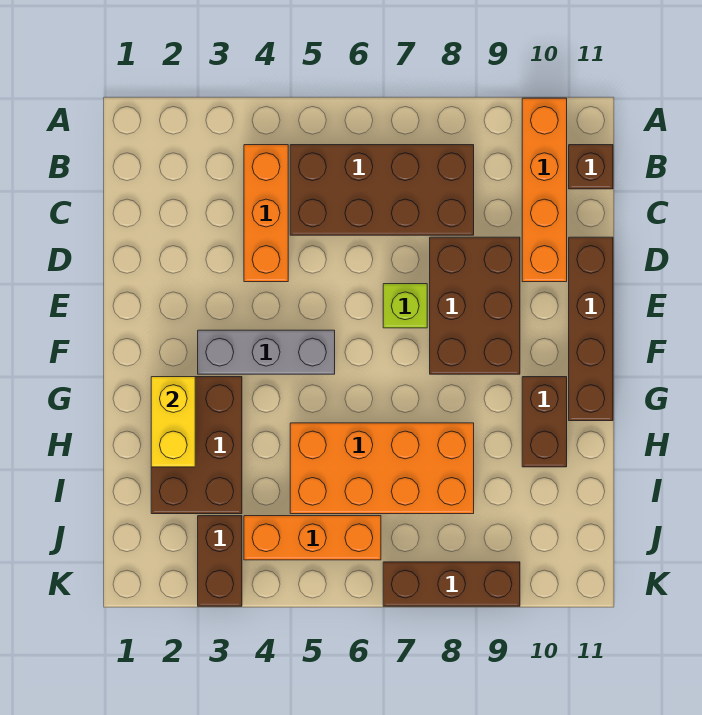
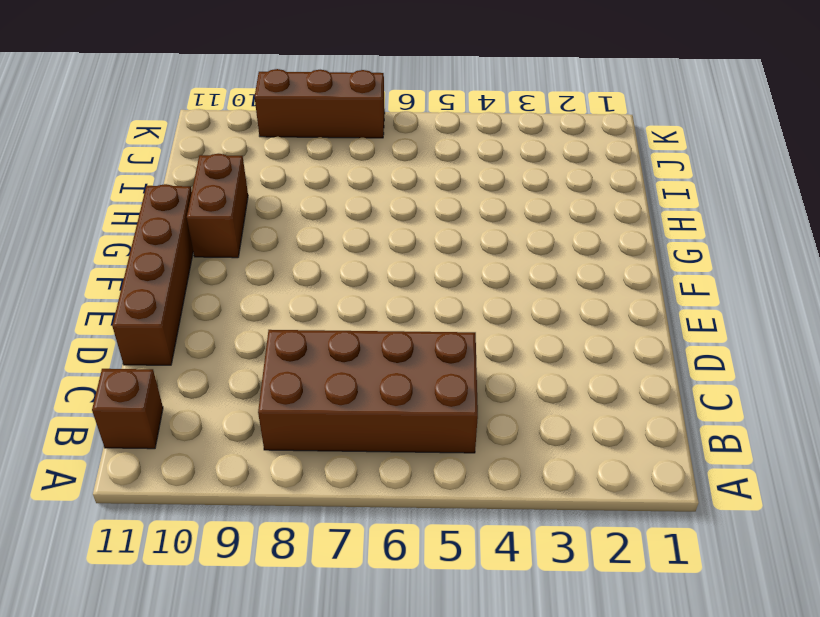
none -> orange brick A10:D10 level 1
none -> orange brick B4:D4 level 1
none -> brown brick D8:F9 level 1

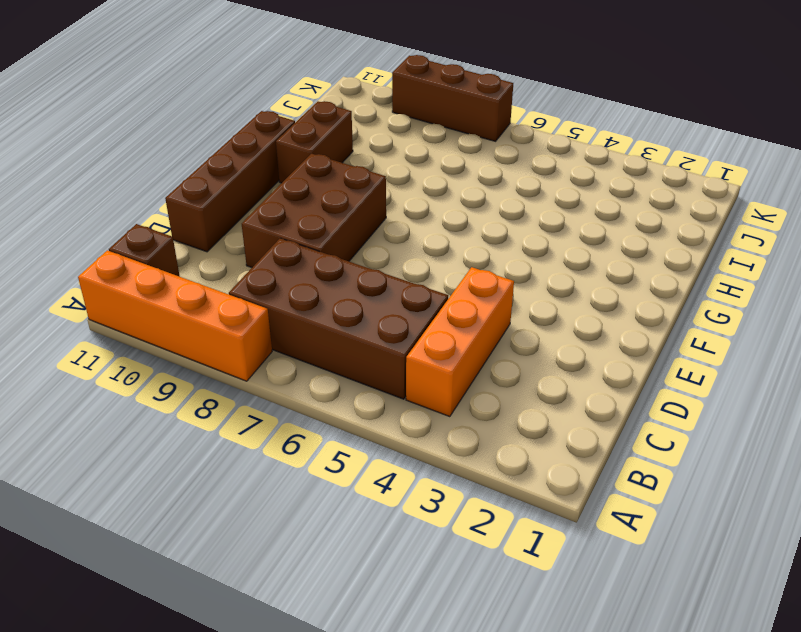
orange brick A8:A11 level 1 -> orange brick A10:D10 level 1
none -> lime brick E7 level 1
none -> grey brick F3:F5 level 1
none -> brown brick G2:I3 level 1

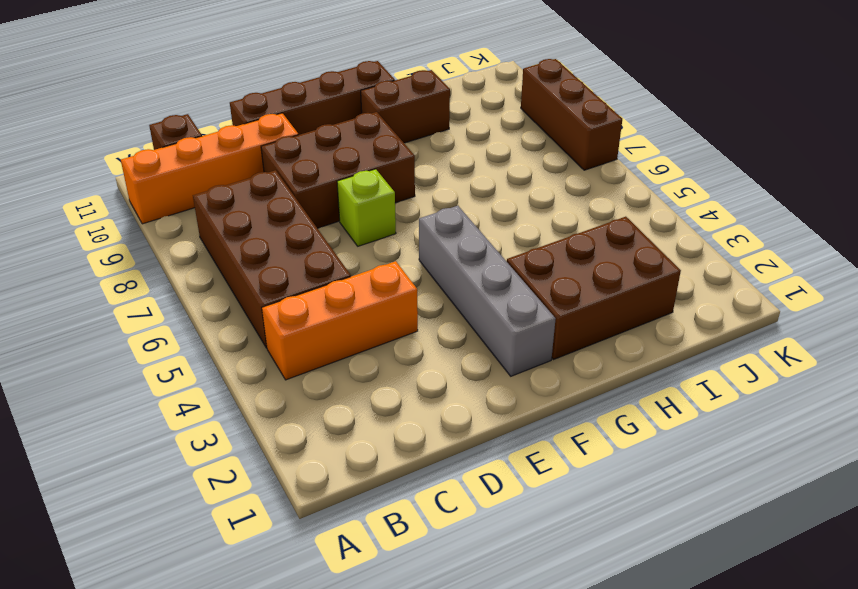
grey brick F2:F5 level 1 -> grey brick F3:F5 level 1
none -> orange brick H5:I8 level 1
none -> brown brick J3:K3 level 1
none -> orange brick J4:J6 level 1

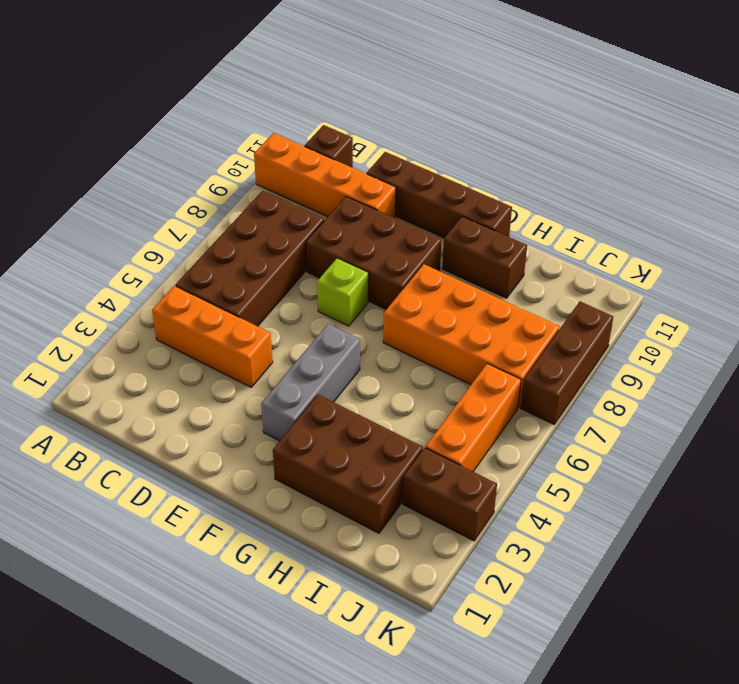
orange brick G7:J8 level 1 -> orange brick H5:I8 level 1
none -> yellow brick G2:H2 level 2

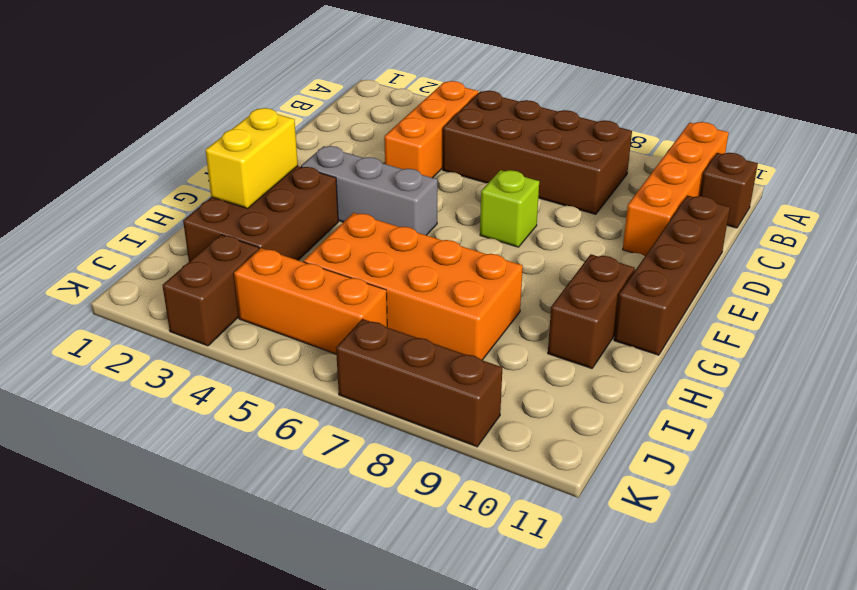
none -> brown brick D8:F9 level 1

